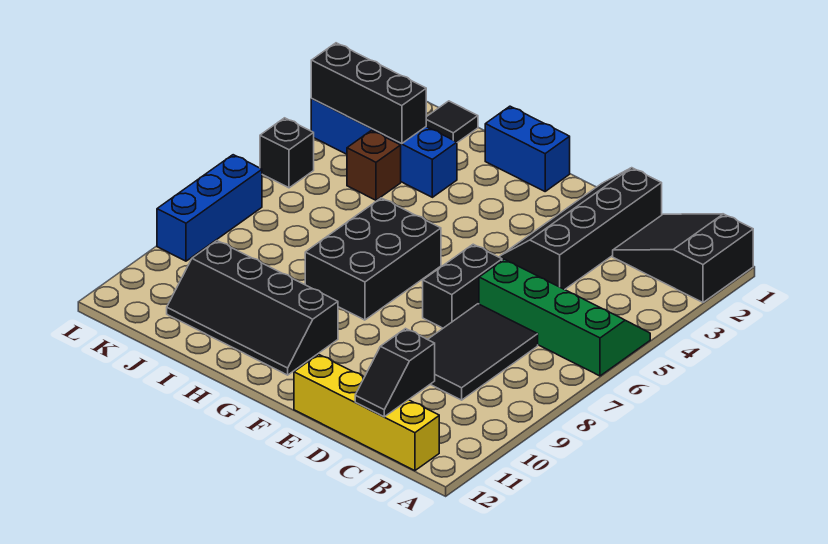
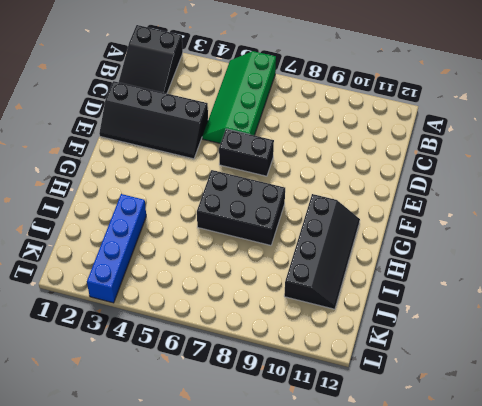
none -> yellow brick B12:E12 level 1
none -> black tile C7:D9 level 1
none -> blue brick G1:H1 level 1

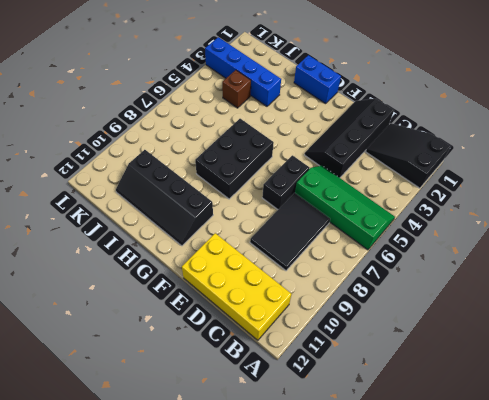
yellow brick B11:E12 level 1 -> yellow brick B12:E12 level 1
none -> black tile J1 level 1
none -> black brick L5 level 1
none -> blue brick L7:L9 level 1

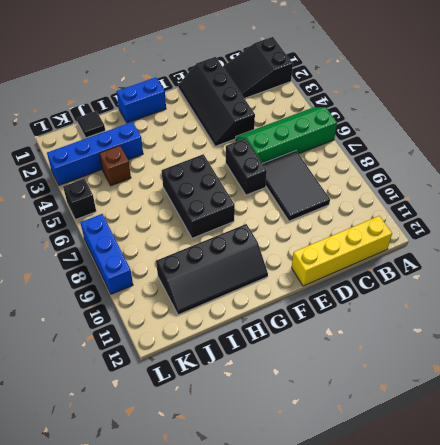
none -> black slope C11:C12 level 2 top 11
none -> black brick J3:L3 level 2

